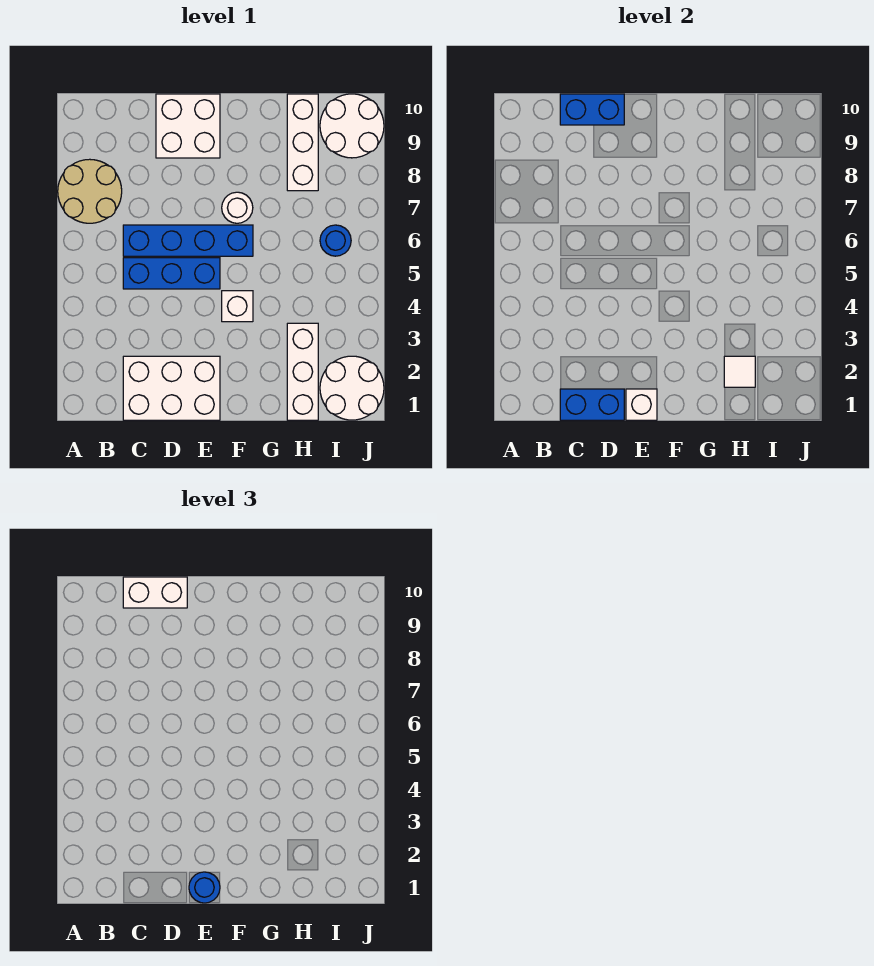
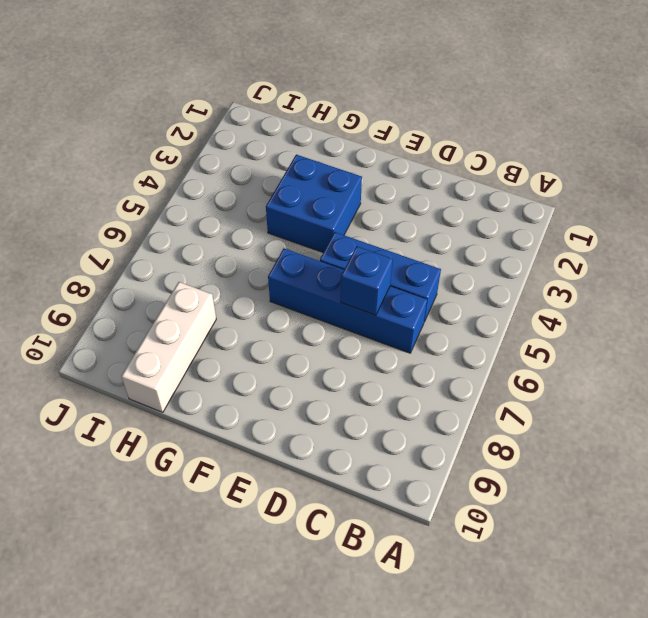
blue brick D6 level 2 -> none
blue brick F3:G4 level 1 -> white brick F4 level 1
none -> tan round brick A7:B8 level 1
none -> white brick C1:E2 level 1
none -> white brick D9:E10 level 1

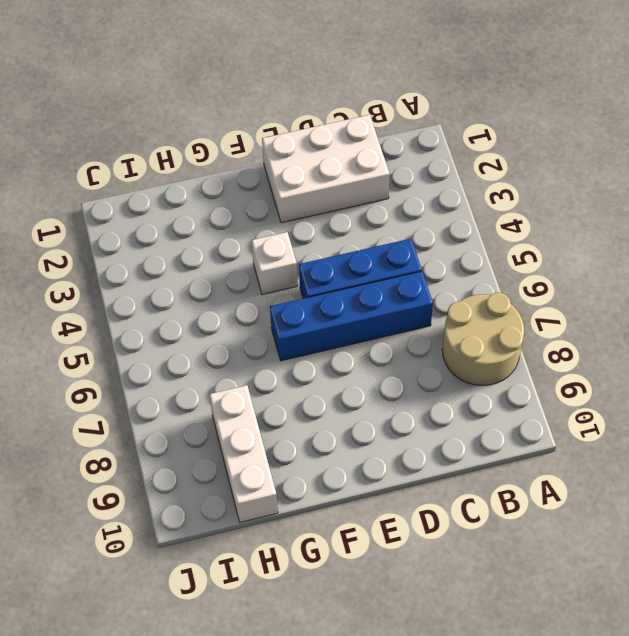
none -> white brick D9:E10 level 1
none -> white round brick F7 level 1
none -> white brick H1:H3 level 1

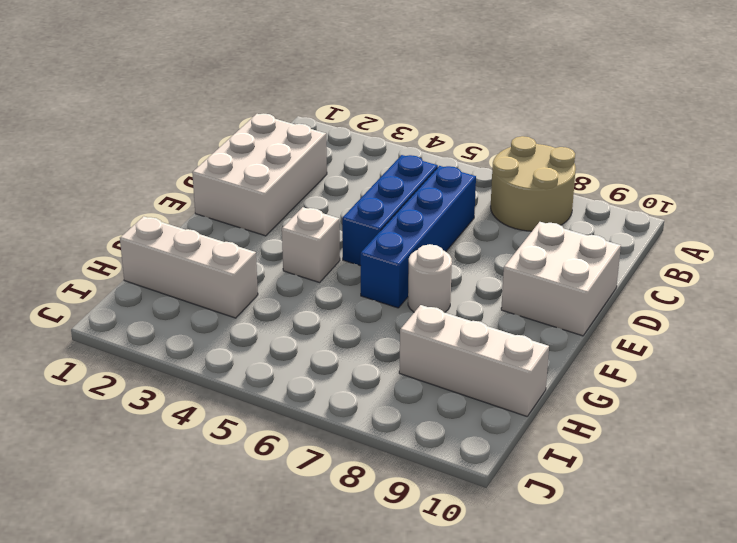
none -> white round brick I1:J2 level 1
none -> blue round brick I6 level 1
none -> white round brick I9:J10 level 1

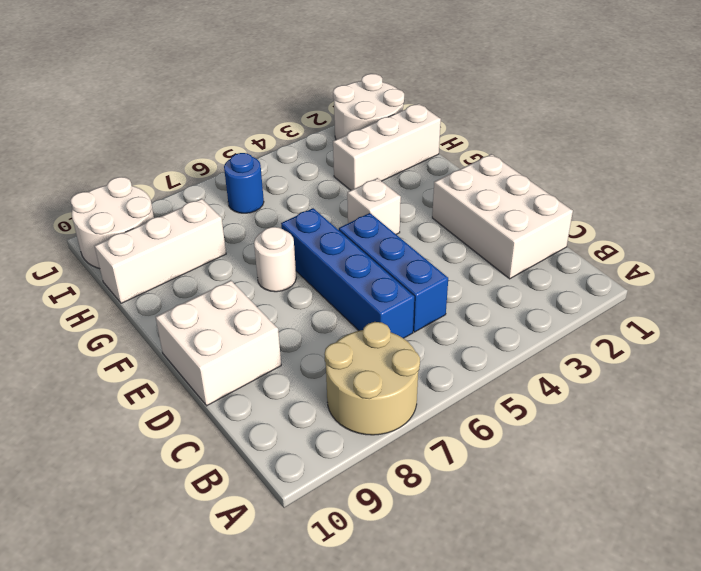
none -> blue brick C1:D1 level 2
none -> blue brick C10:D10 level 2
none -> white brick E1 level 2

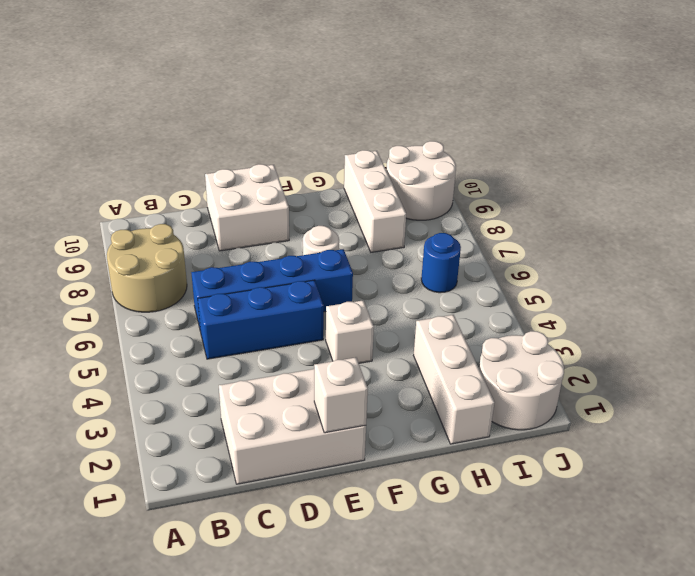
none -> blue brick C1:D1 level 2
none -> blue brick C10:D10 level 2
none -> white tile H2 level 2

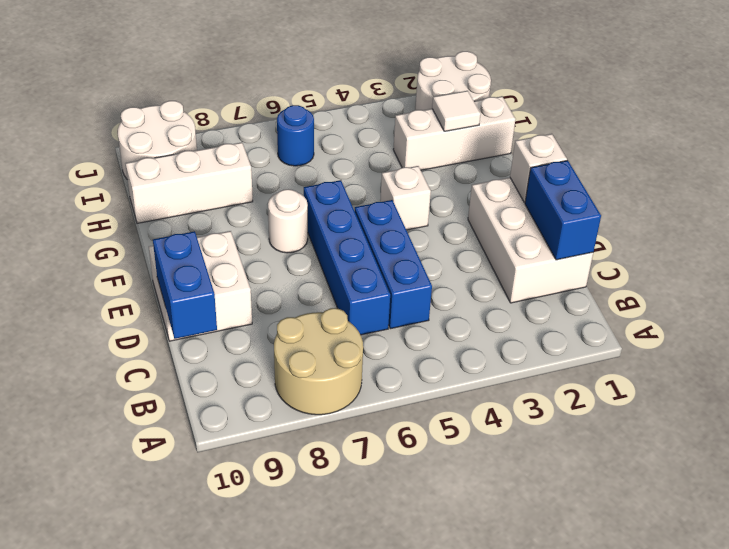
none -> white brick C10:D10 level 3
none -> blue round brick E1 level 3

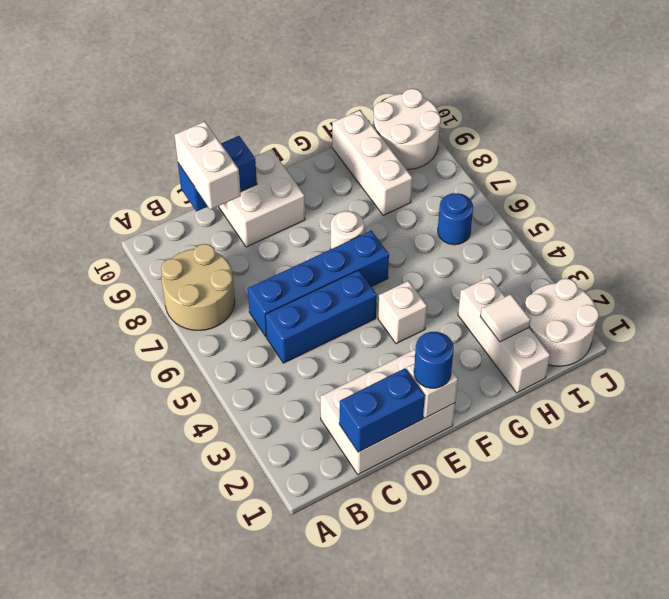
white brick C9:C10 level 3 -> white brick C10:D10 level 3

